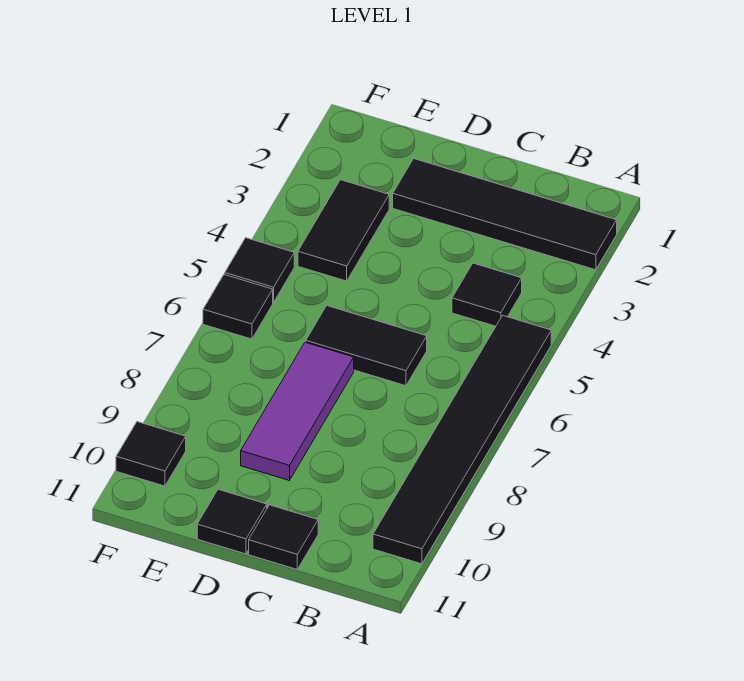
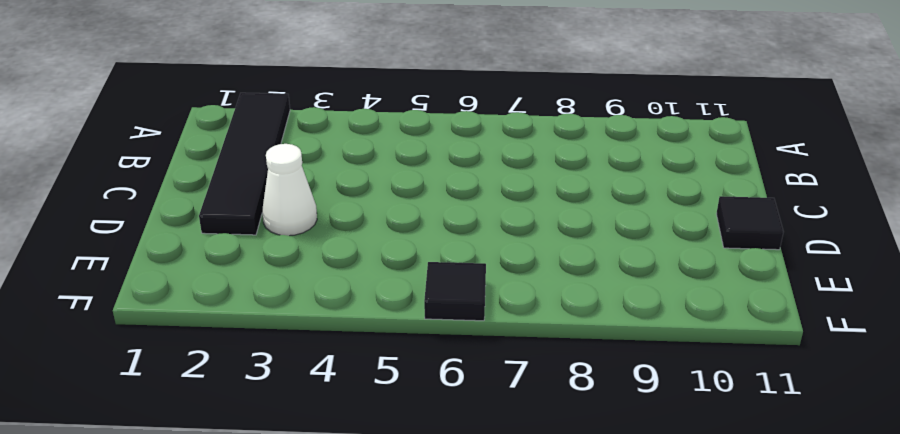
white cone D3 level 1 -> none
none -> black tile A5:A10 level 1
none -> black tile B4 level 1

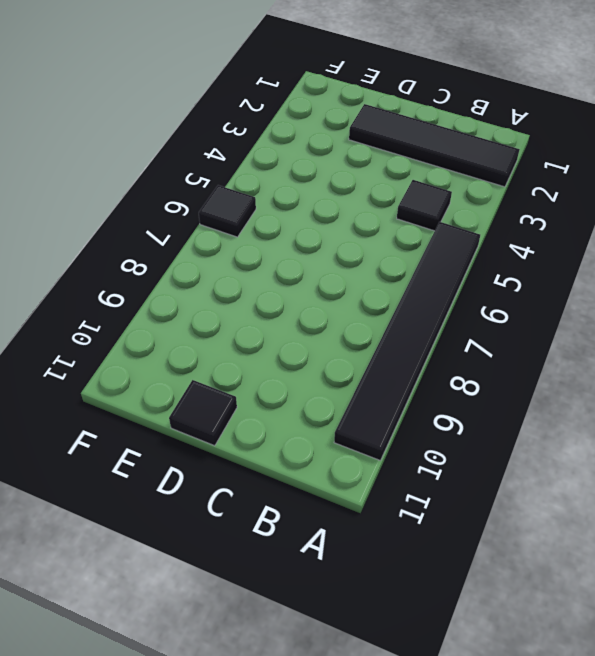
none -> black tile C6:D6 level 1
none -> black tile C11 level 1

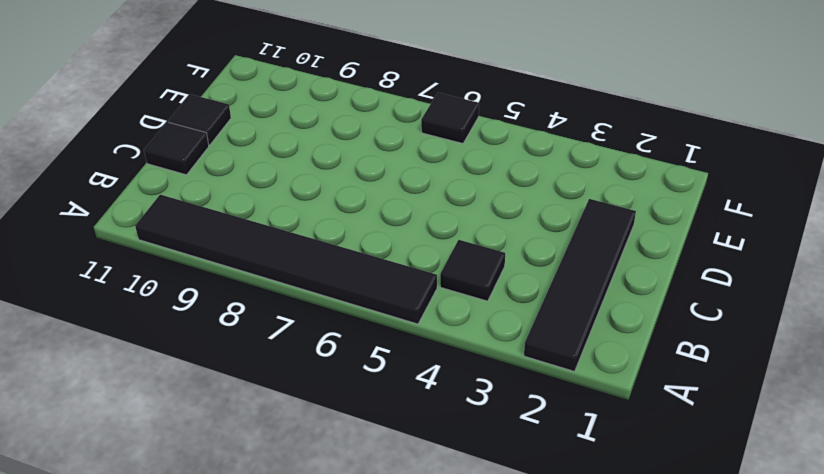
none -> black tile C6:D6 level 1
none -> purple tile D7:D9 level 1

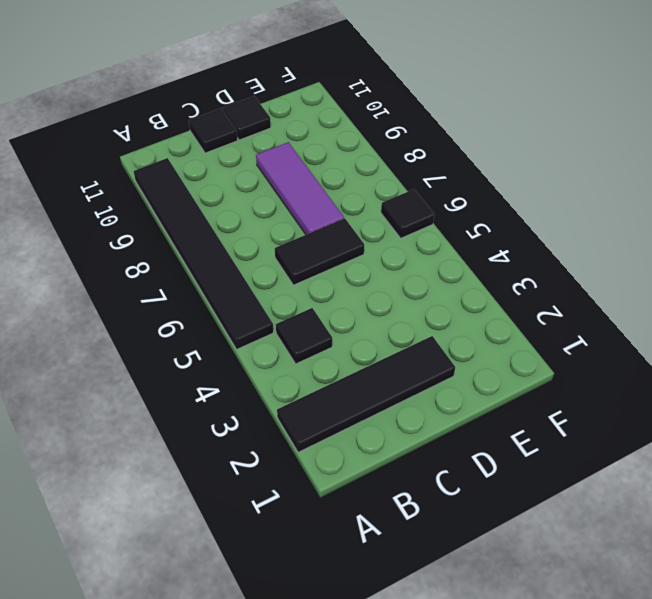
none -> black tile E3:E4 level 1
none -> black tile F5 level 1

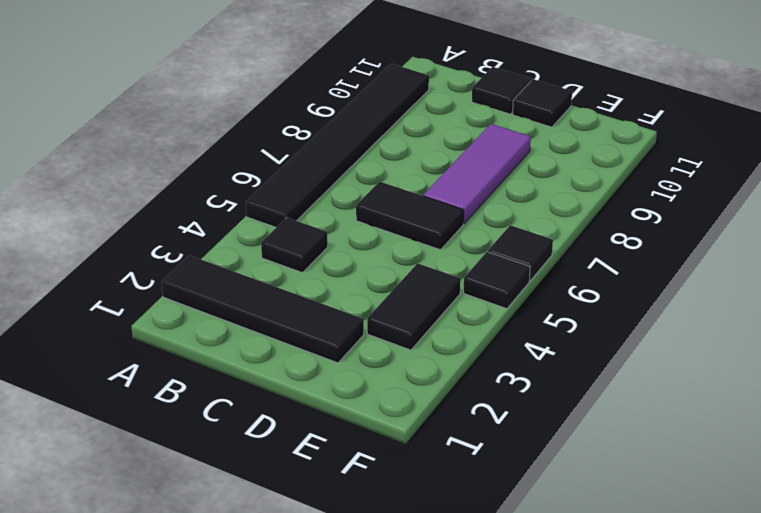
none -> black tile F10 level 1

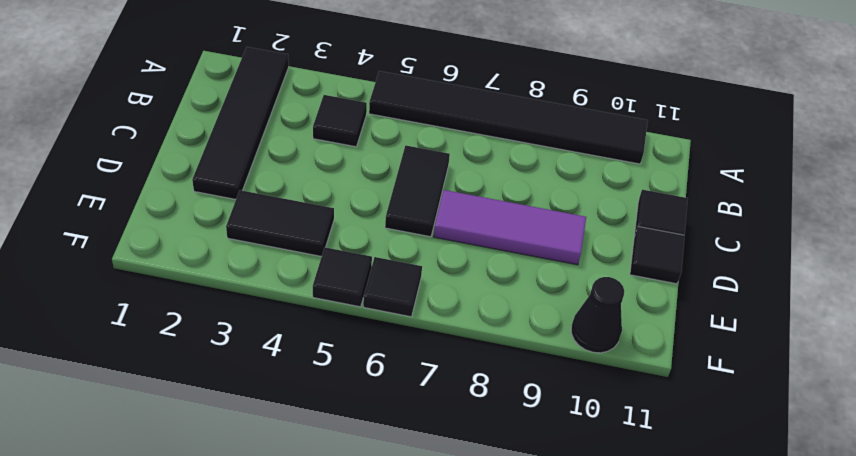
black cone F10 level 1 -> black tile F10 level 1

